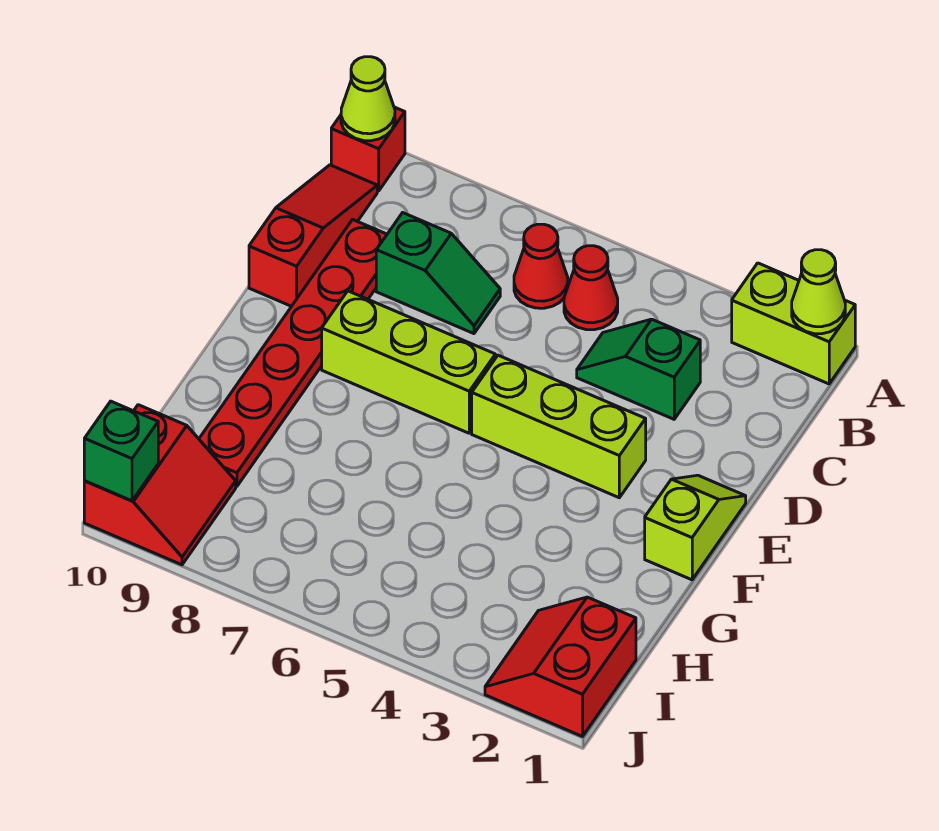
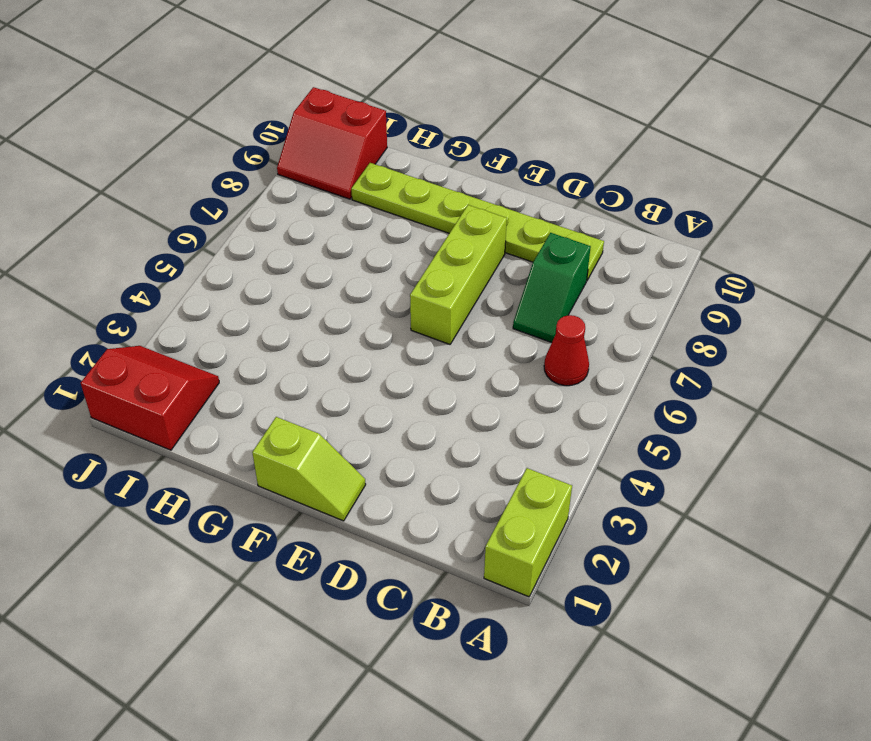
lime plate C9:H9 level 1 -> red plate C9:H9 level 1
none -> red brick A10 level 1
none -> red cone B5 level 1
none -> red slope B10:D10 level 1 top D

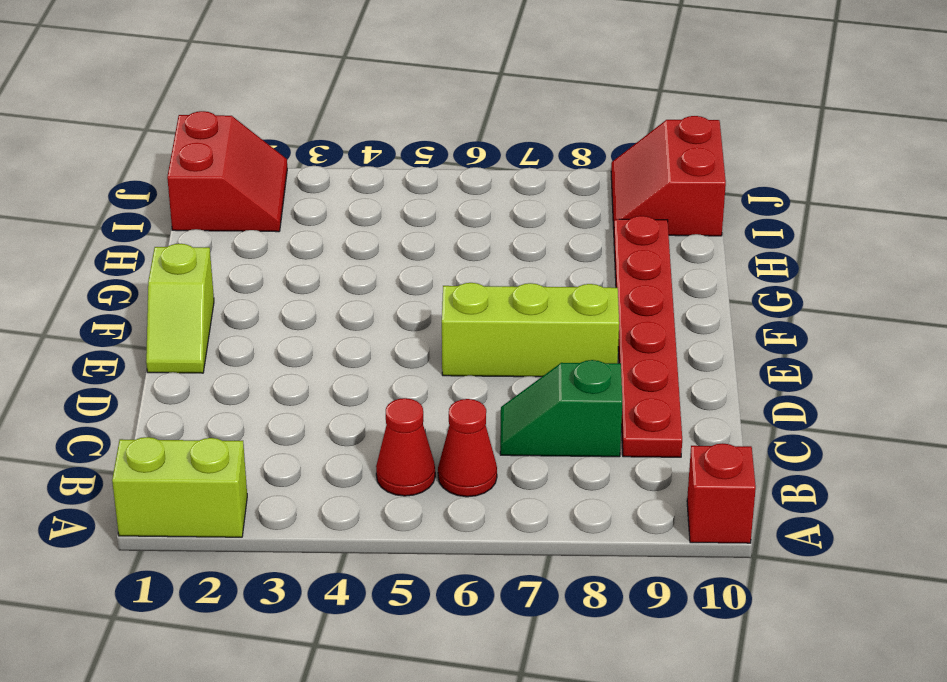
none -> red slope B10:D10 level 1 top D
none -> green slope C3:C4 level 1 top 3
none -> lime brick E3:E5 level 1

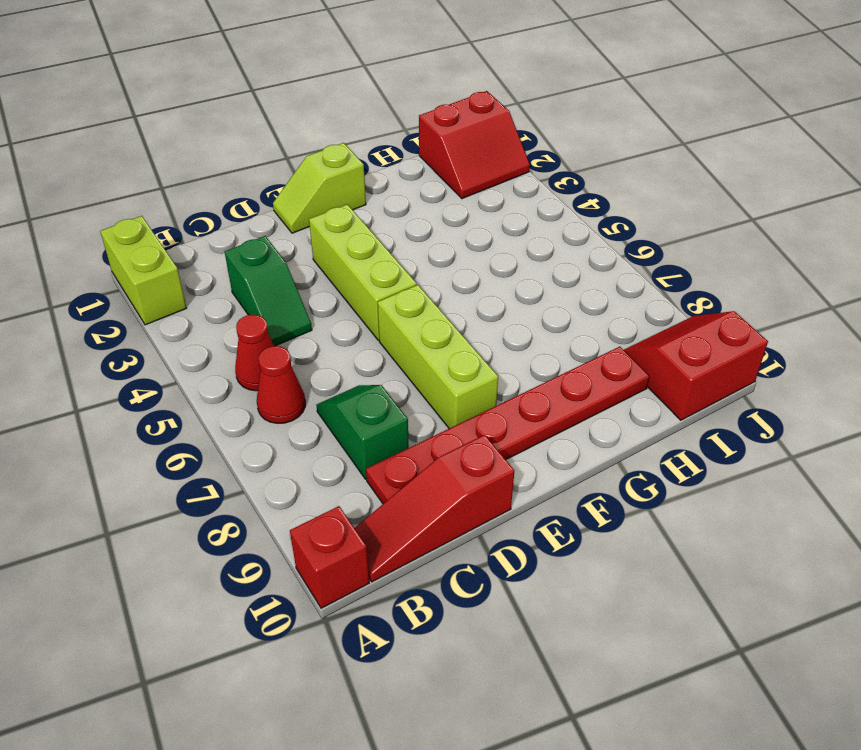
none -> lime cone A1 level 2
none -> lime cone A10 level 2
none -> green brick J10 level 2

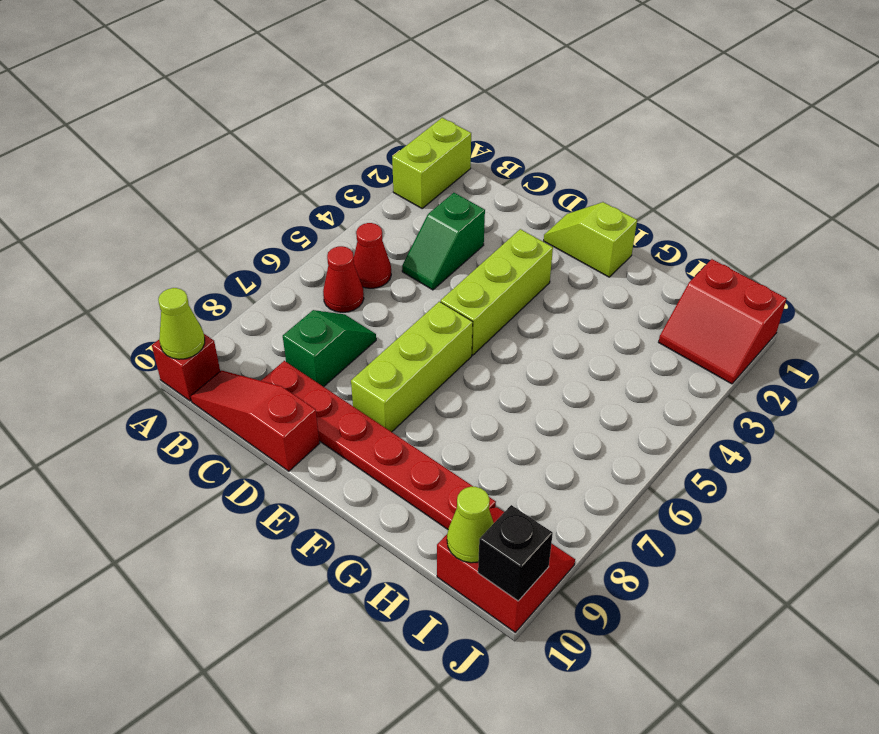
lime cone I10 level 2 -> lime cone A1 level 2
black brick J10 level 2 -> green brick J10 level 2

